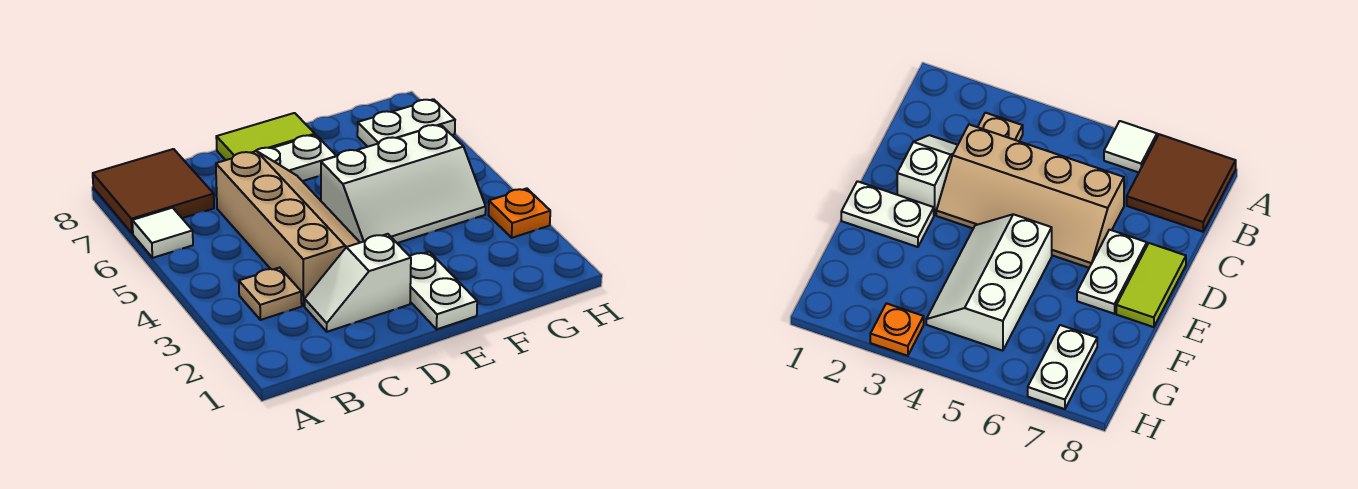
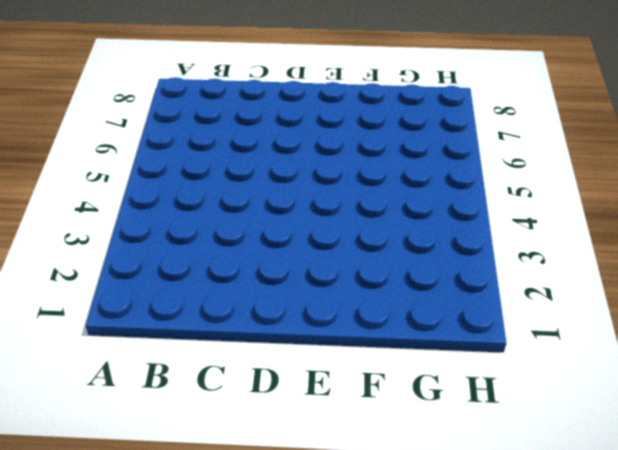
none -> white tile A6 level 1
none -> brown tile A7:B8 level 1

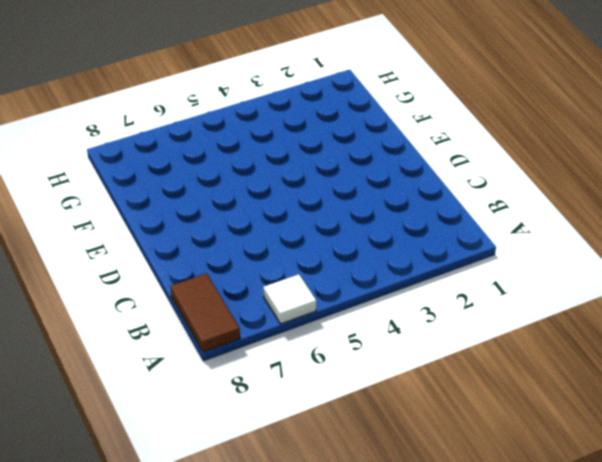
brown tile A8:B8 level 1 -> brown tile A7:B8 level 1
none -> tan plate B3 level 1
none -> white slope C2:D2 level 1 top D

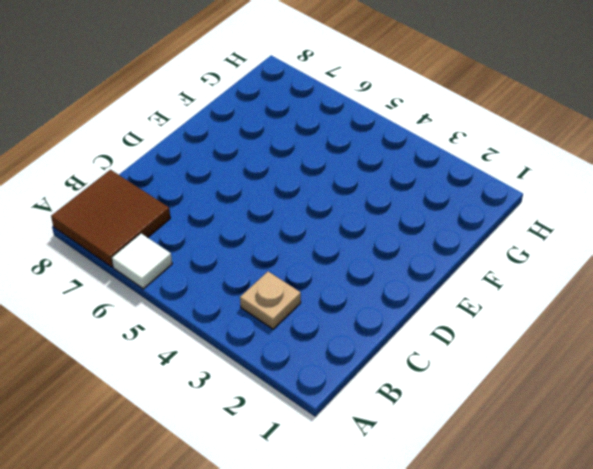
none -> white slope C2:D2 level 1 top D
none -> tan slope C3:D6 level 1 top C

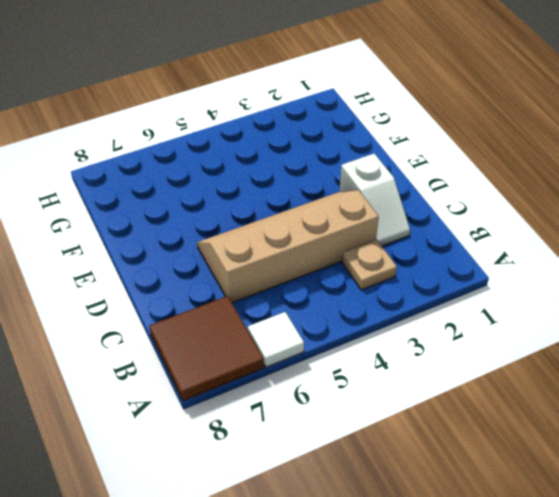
none -> white plate D7:E7 level 1
none -> lime tile D8:E8 level 1

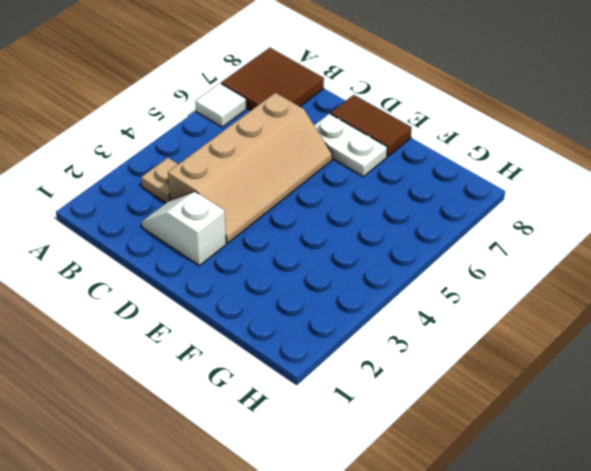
brown tile D8:E8 level 1 -> lime tile D8:E8 level 1
none -> white plate E1:E2 level 1
none -> white slope E4:G5 level 1 top 5

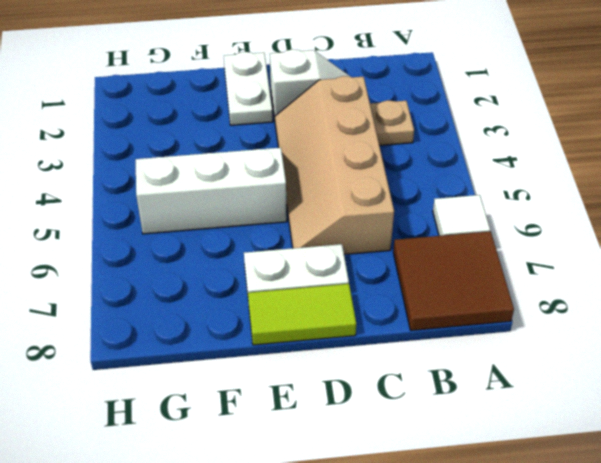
none -> white plate G7:H7 level 1
none -> orange plate H3 level 1

